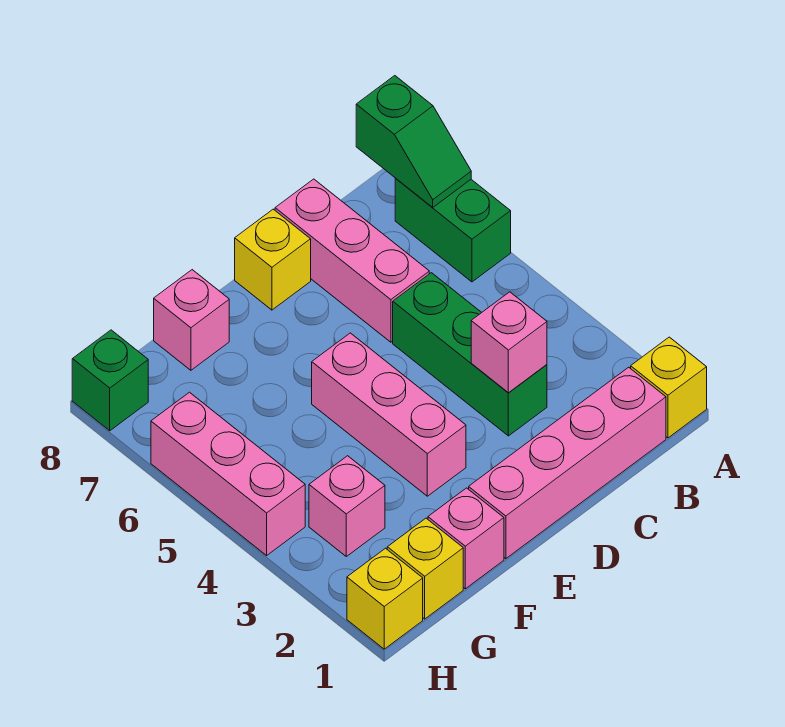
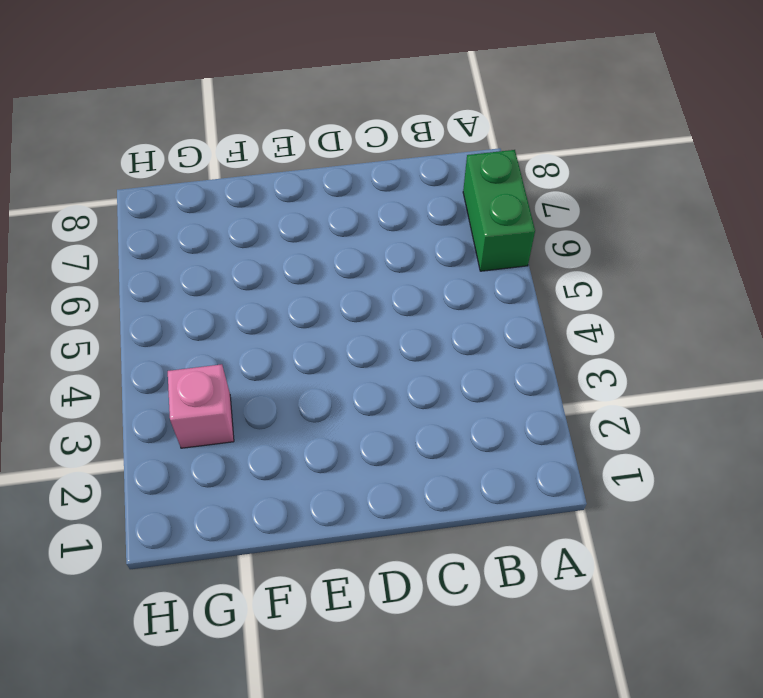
none -> yellow brick A1 level 1
none -> pink brick B1:E1 level 1
none -> green brick C3:C5 level 1

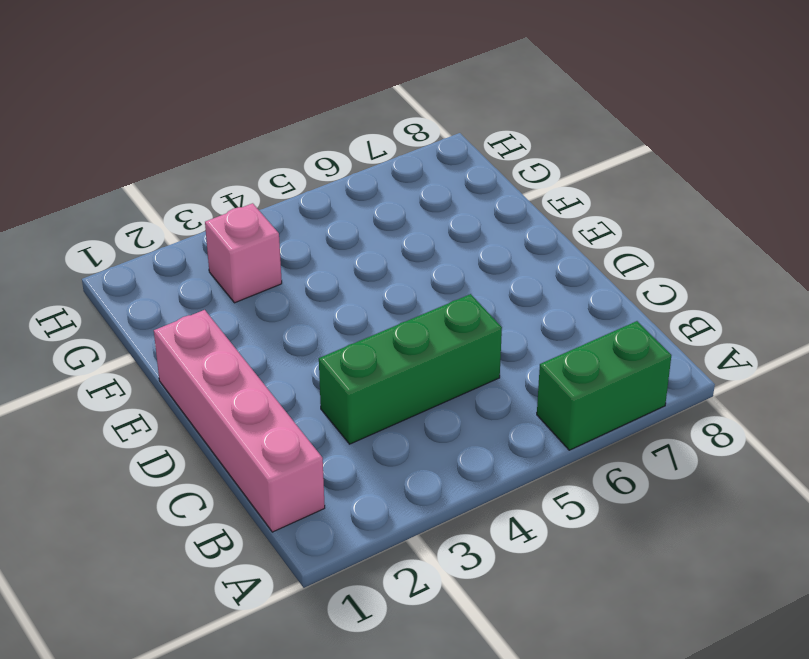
none -> yellow brick A1 level 1
none -> pink brick C6:C8 level 1
none -> yellow brick D8 level 1

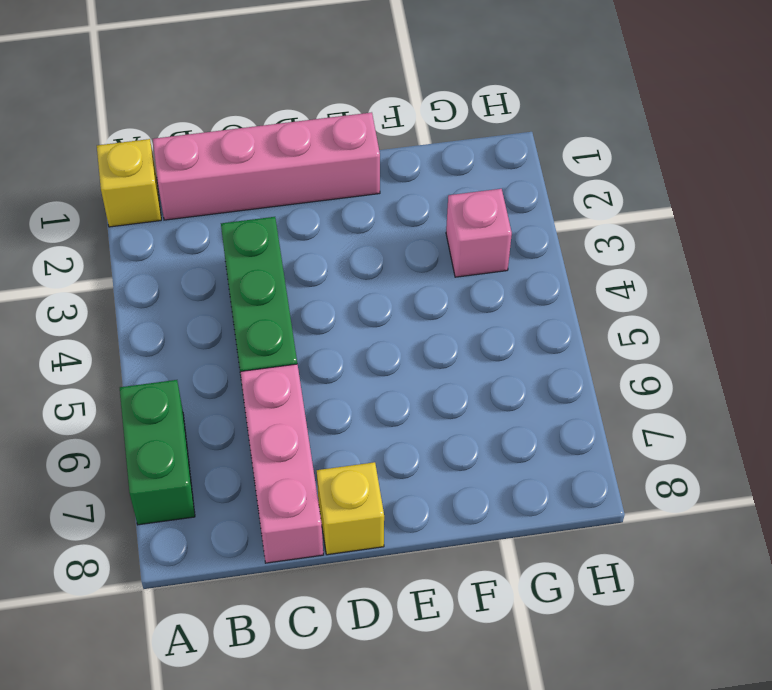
none -> pink brick E3:E5 level 1
none -> pink brick F1 level 1
none -> pink brick F8 level 1

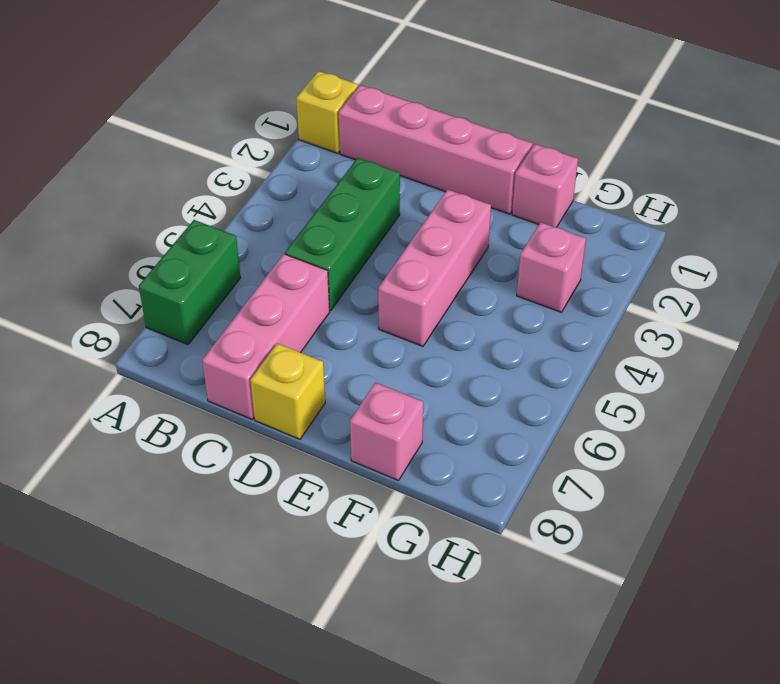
none -> yellow brick G1 level 1
none -> yellow brick H1 level 1
none -> pink brick H4:H6 level 1

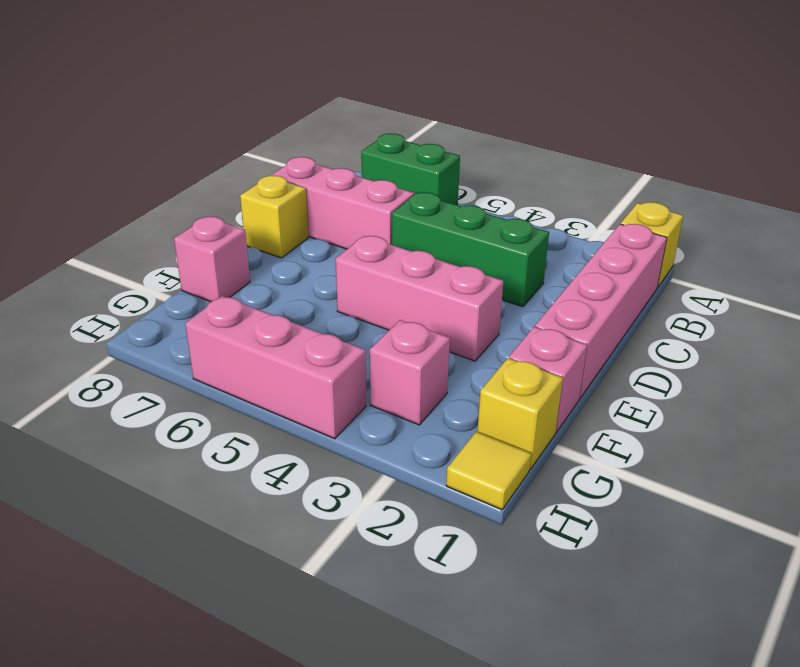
yellow tile H1 level 1 -> yellow brick H1 level 1
none -> green brick H8 level 1
none -> green slope A7:A8 level 2 top 8
none -> pink brick C3 level 2

